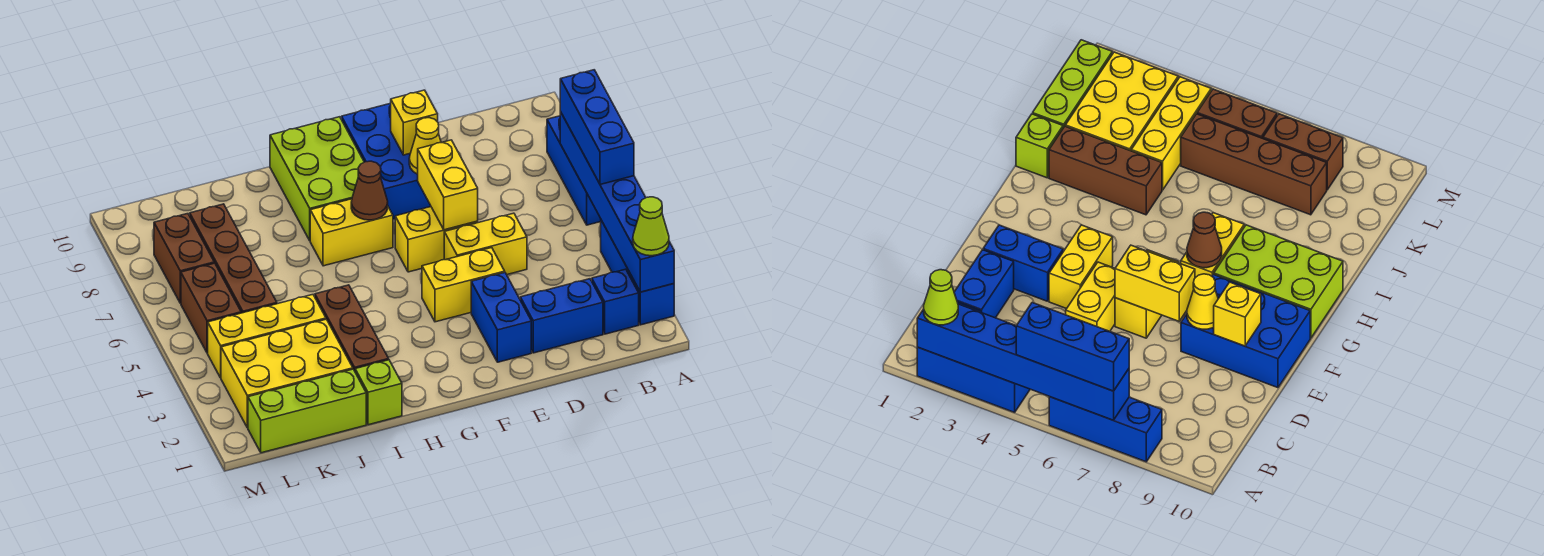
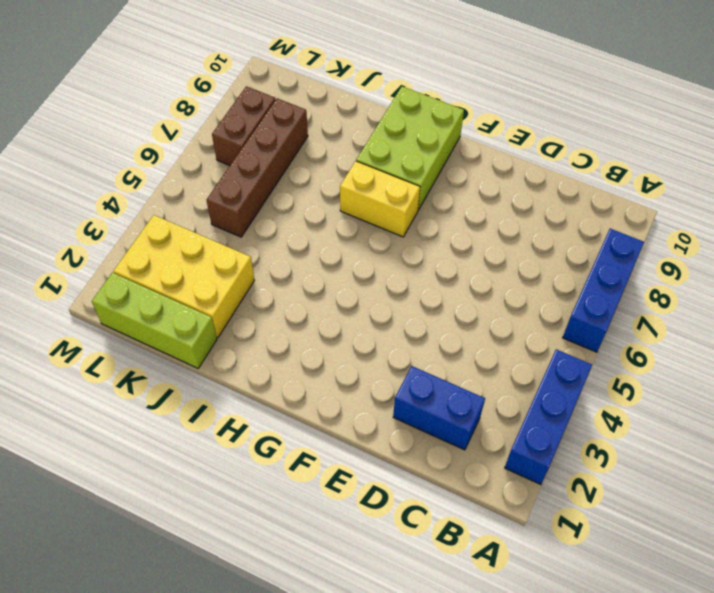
none -> blue brick B2 level 1
none -> yellow brick D5:E5 level 1
none -> blue brick E2:E3 level 1

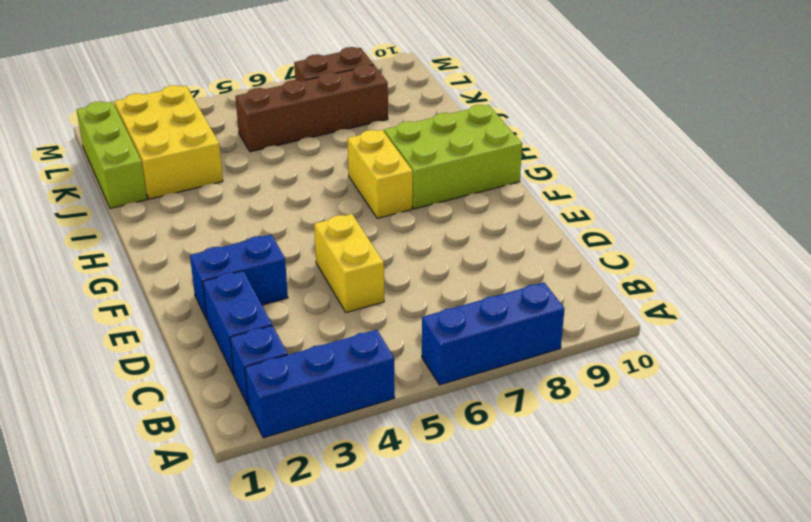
none -> yellow brick E4:F4 level 1
none -> yellow brick E6:F6 level 1
none -> blue brick E8:F10 level 1

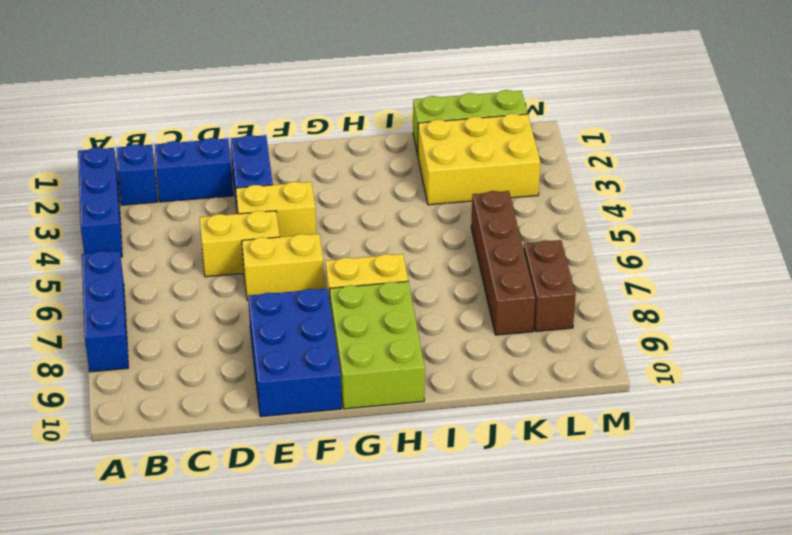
none -> lime brick I1 level 1
none -> brown brick I2:I4 level 1
none -> yellow brick J4:L4 level 1

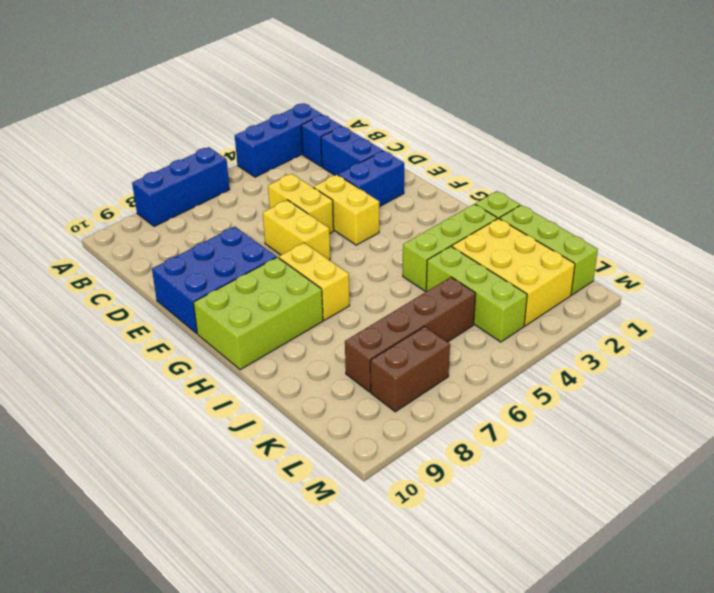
lime brick I2:I4 level 1 -> brown brick I2:I4 level 1
lime brick J4:L4 level 1 -> yellow brick J4:L4 level 1
none -> brown brick L5:L6 level 1
none -> blue brick A2:A7 level 2
none -> yellow brick E6:E7 level 2

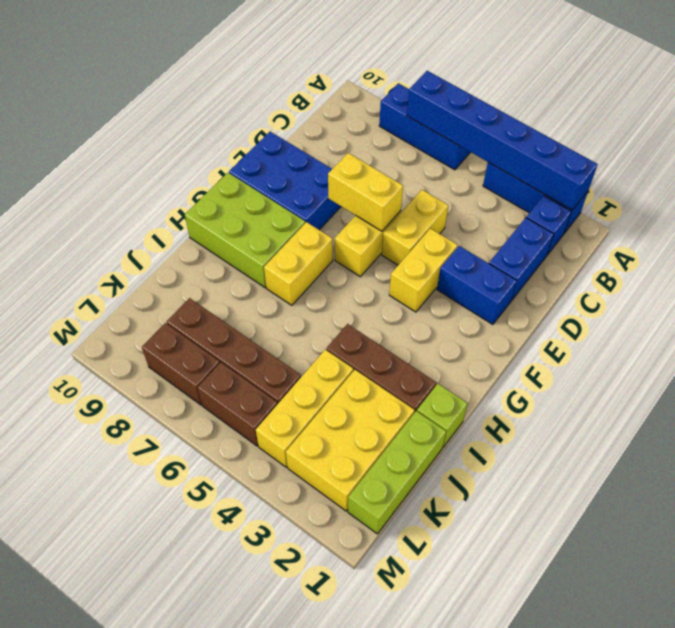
none -> yellow cone E8 level 2
none -> yellow brick E9 level 2
none -> brown cone G7 level 2

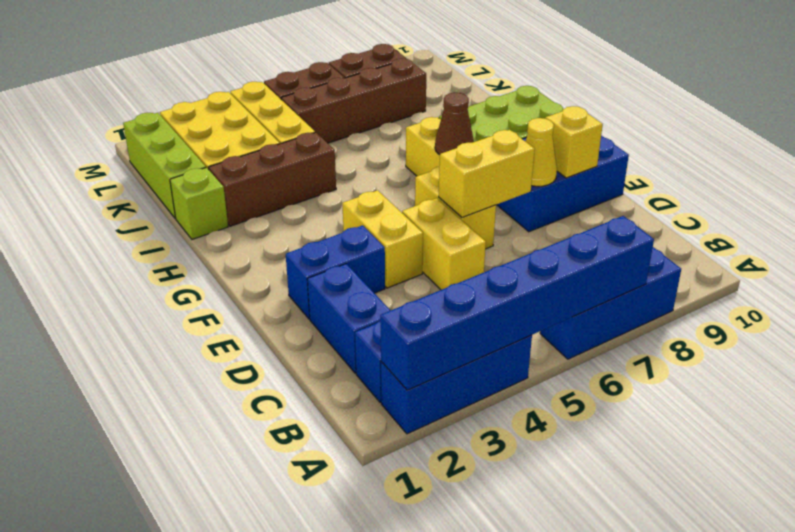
none -> lime cone A2 level 3
none -> blue brick A5:A7 level 3

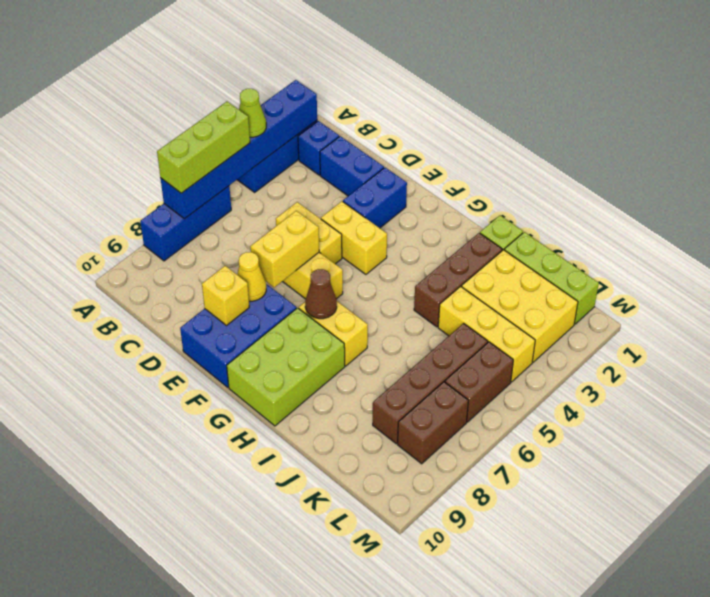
lime cone A4 level 3 -> lime cone A2 level 3
lime brick A5:A7 level 3 -> blue brick A5:A7 level 3

